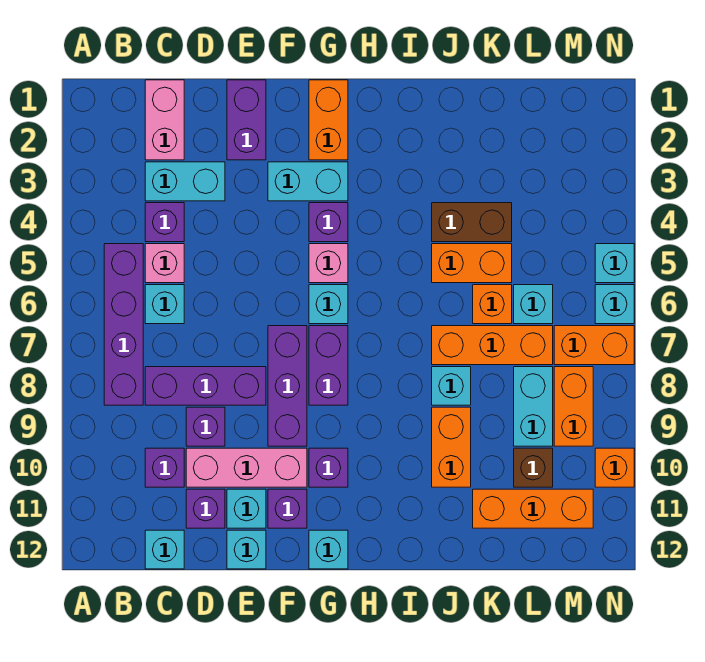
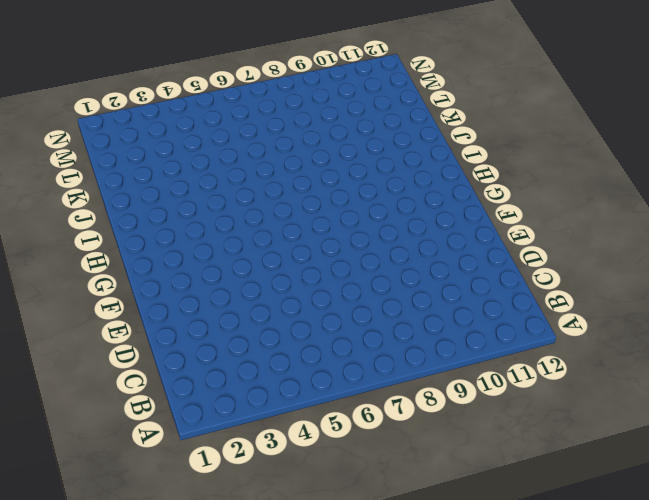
none -> purple brick B5:B8 level 1
none -> pink brick C1:C2 level 1
none -> cyan brick C3:D3 level 1
none -> purple brick C4 level 1

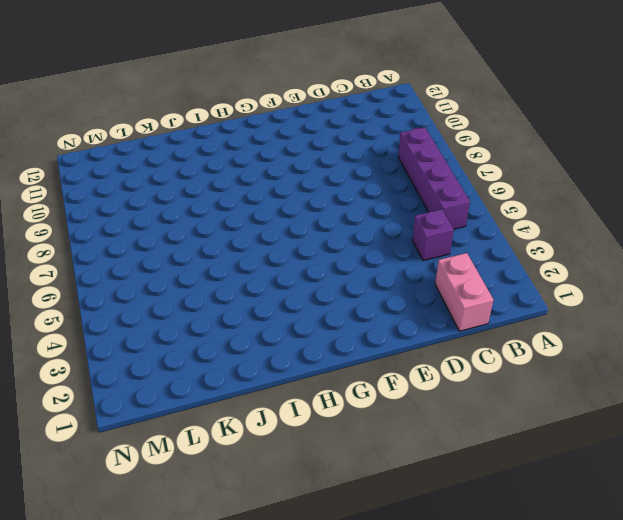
none -> cyan brick C3:D3 level 1
none -> pink brick C5 level 1
none -> cyan brick C6 level 1
none -> purple brick C8:E8 level 1

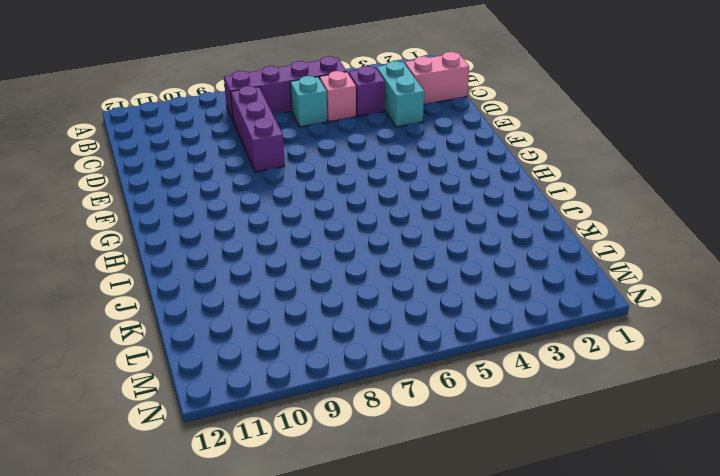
none -> purple brick C10 level 1
none -> cyan brick C12 level 1
none -> purple brick D9 level 1
none -> pink brick D10:F10 level 1

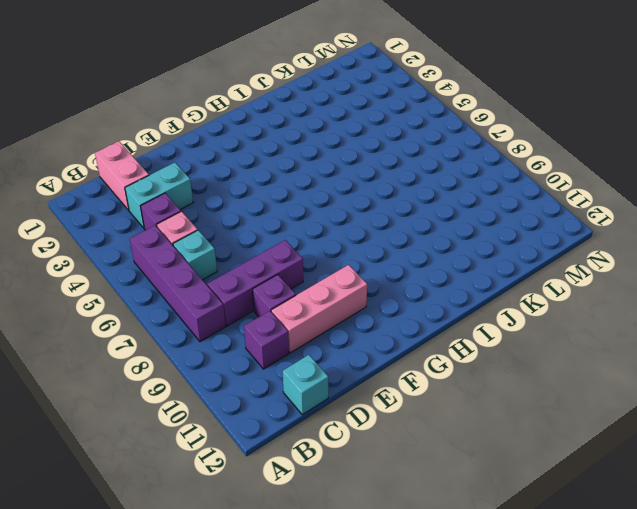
none -> purple brick D11 level 1
none -> purple brick E1:E2 level 1
none -> cyan brick E11 level 1
none -> cyan brick E12 level 1

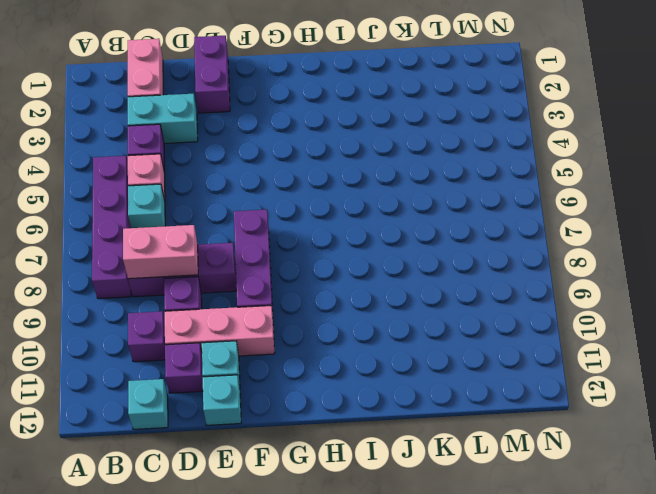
pink brick C8:D8 level 2 -> none
none -> cyan brick F3:G3 level 1
none -> purple brick F11 level 1
none -> orange brick G1:G2 level 1
none -> purple brick G4 level 1

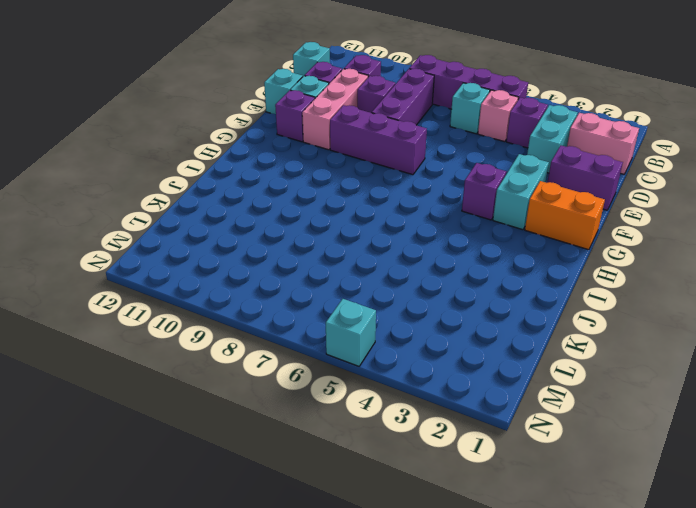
none -> pink brick G5 level 1
none -> cyan brick G6 level 1
none -> purple brick G7:G8 level 1
none -> purple brick G10 level 1

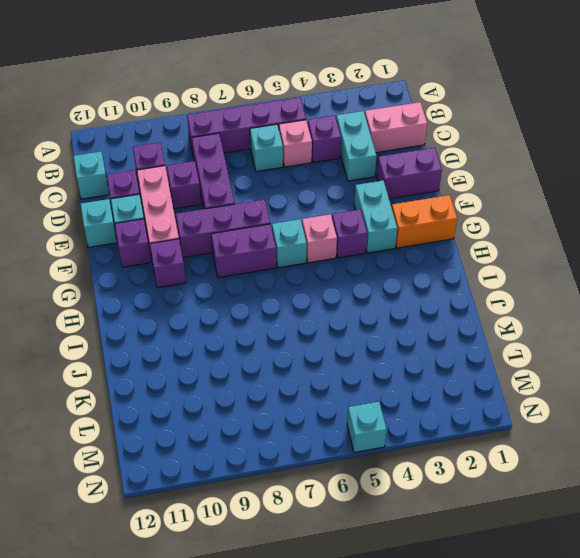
none -> cyan brick G12 level 1
none -> brown brick J4:K4 level 1
none -> orange brick J5:K5 level 1
none -> orange brick J7:L7 level 1

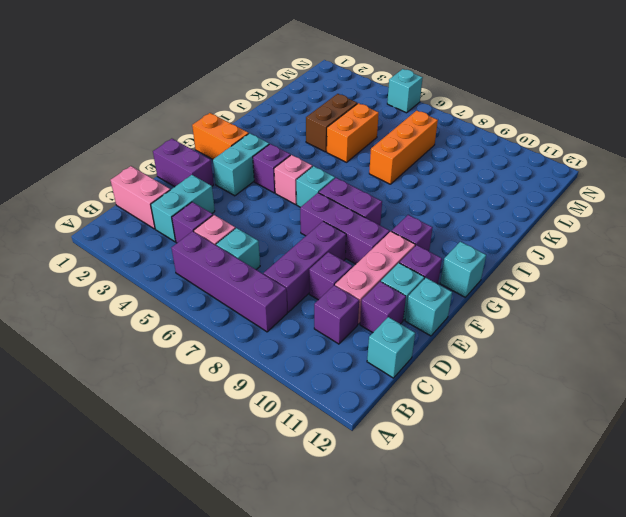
none -> cyan brick J8 level 1
none -> orange brick J9:J10 level 1
none -> orange brick K6 level 1
none -> orange brick K11:M11 level 1

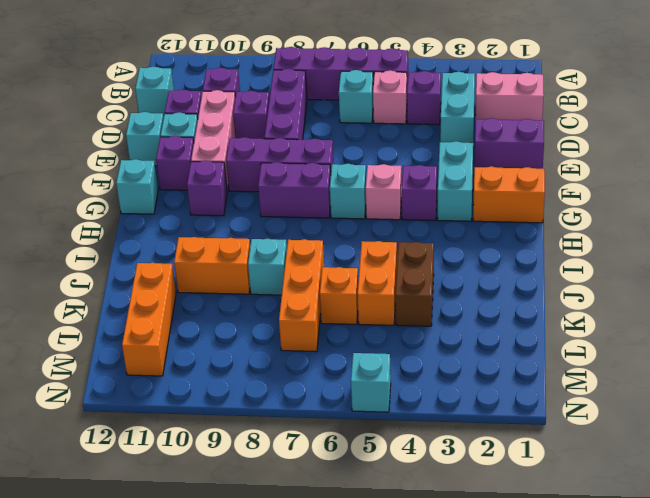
none -> cyan brick L6 level 1
none -> cyan brick L8:L9 level 1
none -> brown brick L10 level 1
none -> orange brick M7:N7 level 1

